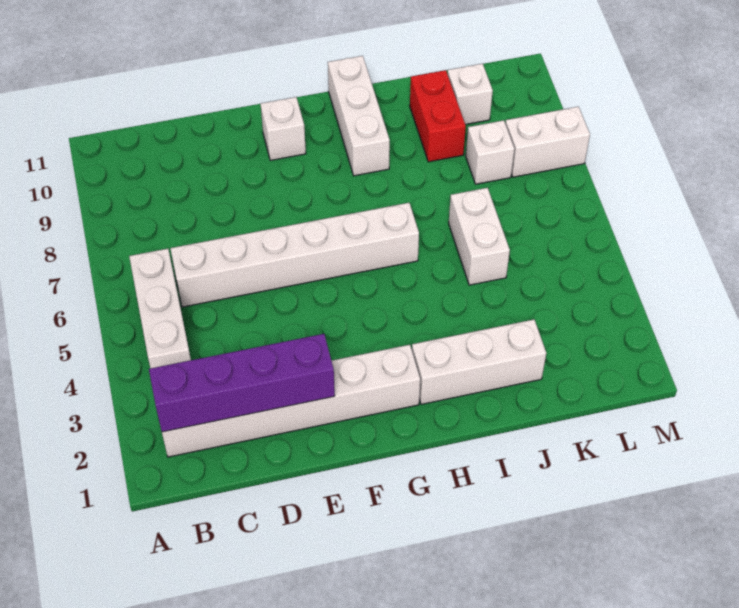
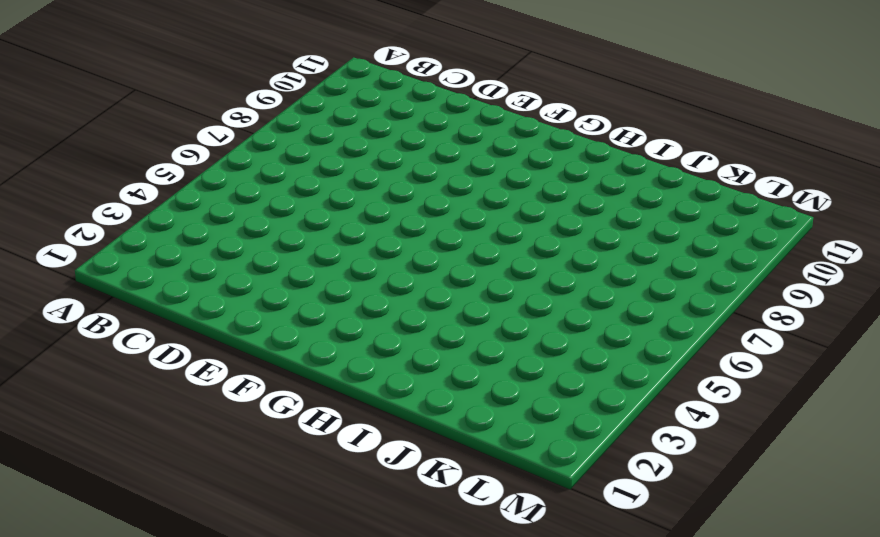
none -> white brick B2:G2 level 1
none -> white brick B4:B6 level 1
none -> white brick C6:H6 level 1

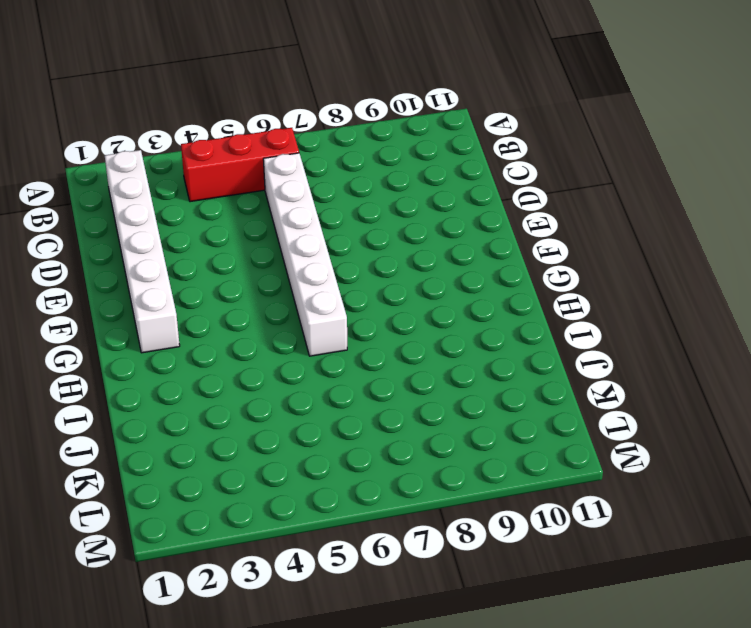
red brick B4:B6 level 1 -> white brick B4:B6 level 1
none -> white brick F10 level 1
none -> white brick H2:J2 level 1
none -> white brick H9:H11 level 1

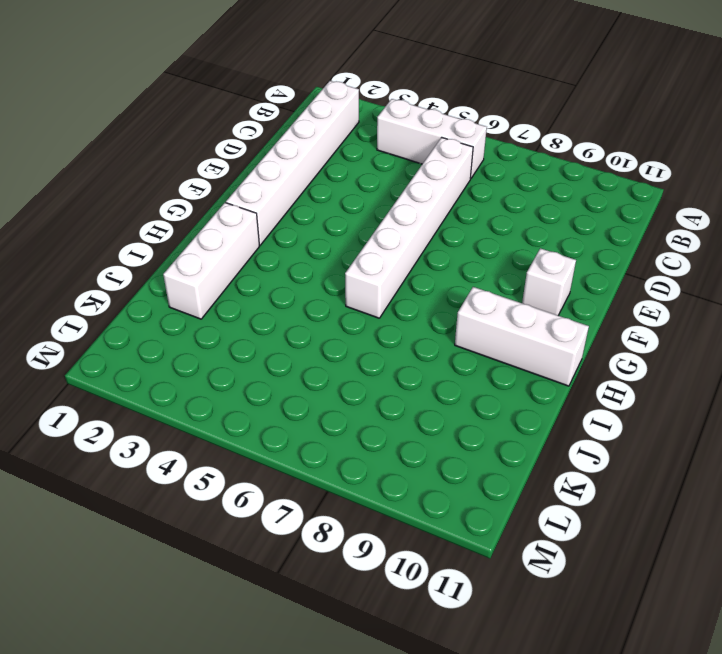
none -> white brick J5:J6 level 1
none -> red brick J9:J10 level 1
none -> white brick K8 level 1

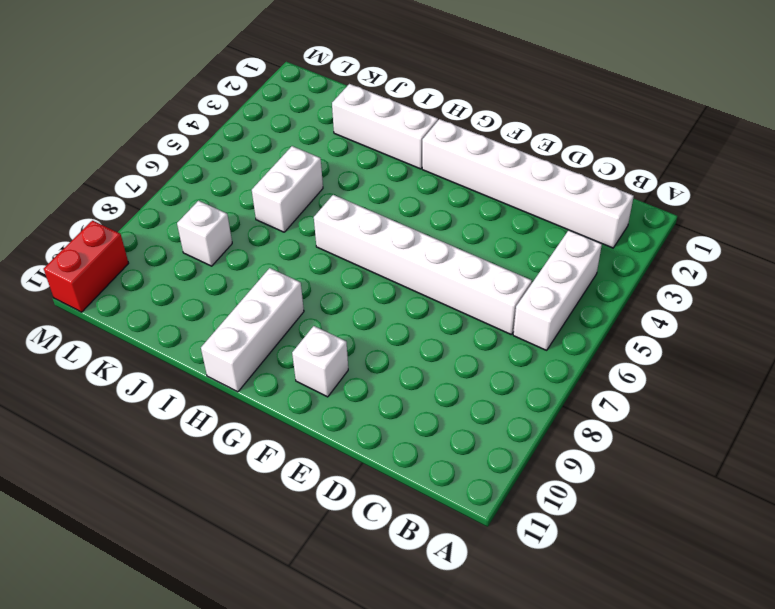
red brick M10:M11 level 1 -> red brick J9:J10 level 1
none -> white brick K10 level 1
none -> white brick L8:M8 level 1
none -> purple brick B2:E2 level 2

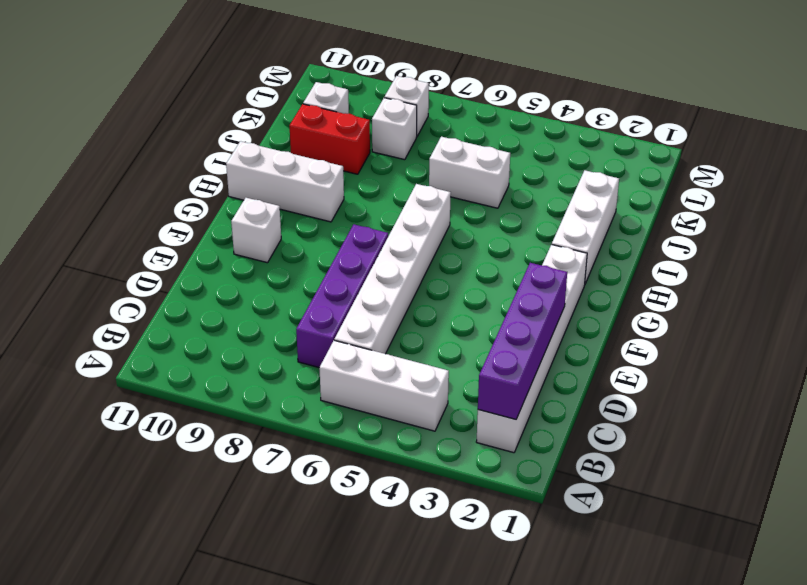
purple brick C7:F7 level 1 -> none
white brick L8 level 1 -> white brick L8:M8 level 1

